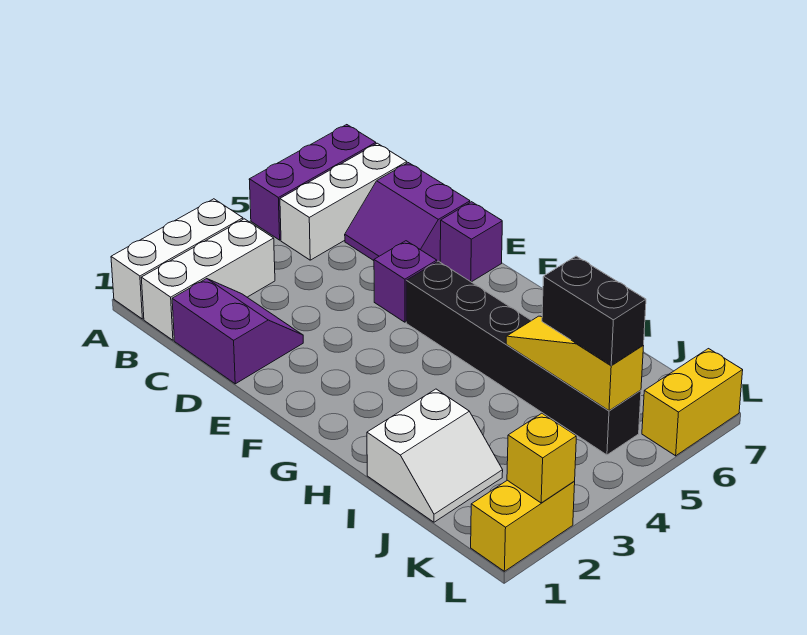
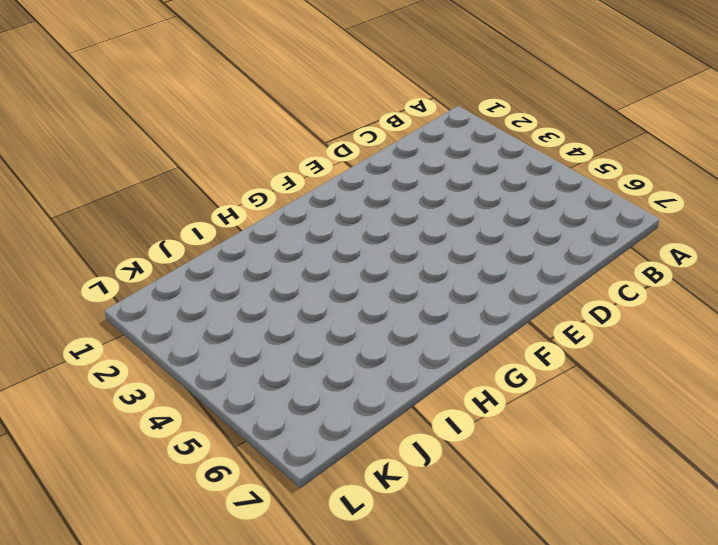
none -> white brick A1:A3 level 1
none -> purple brick A5:A7 level 1
none -> white brick B1:B3 level 1

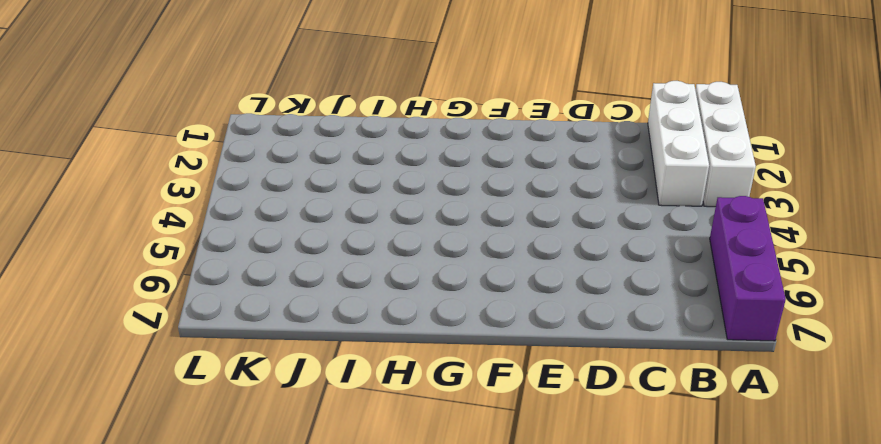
none -> white brick B5:B7 level 1
none -> purple slope C1:D2 level 1 top 1
none -> purple slope C6:D7 level 1 top 7

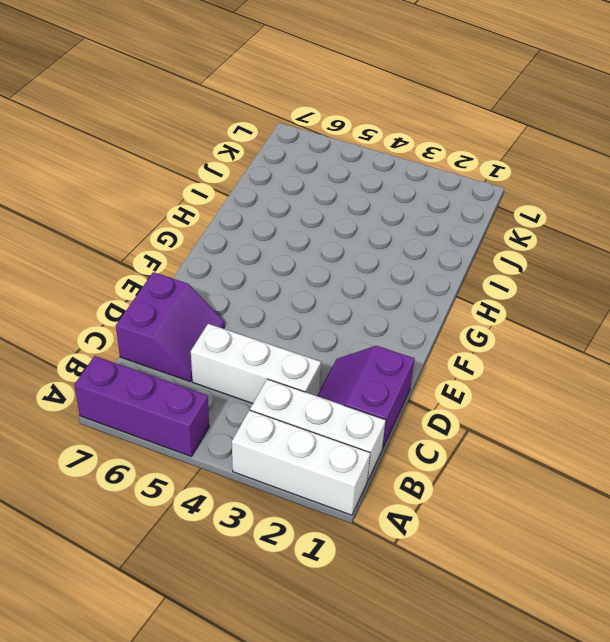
white brick C3:C5 level 1 -> white brick B5:B7 level 1
none -> purple brick E5 level 1
none -> purple brick E7 level 1
none -> black brick F5:K5 level 1

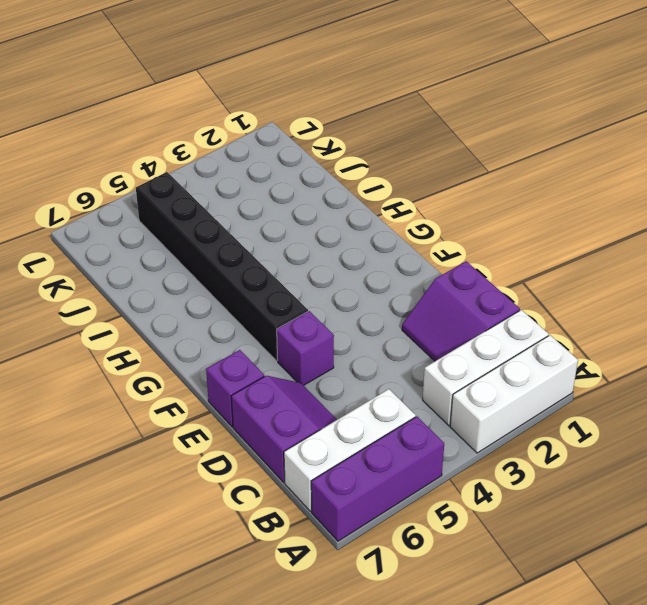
none -> white slope I1:J2 level 1 top I
none -> yellow brick L1:L2 level 1
none -> yellow brick L6:L7 level 1

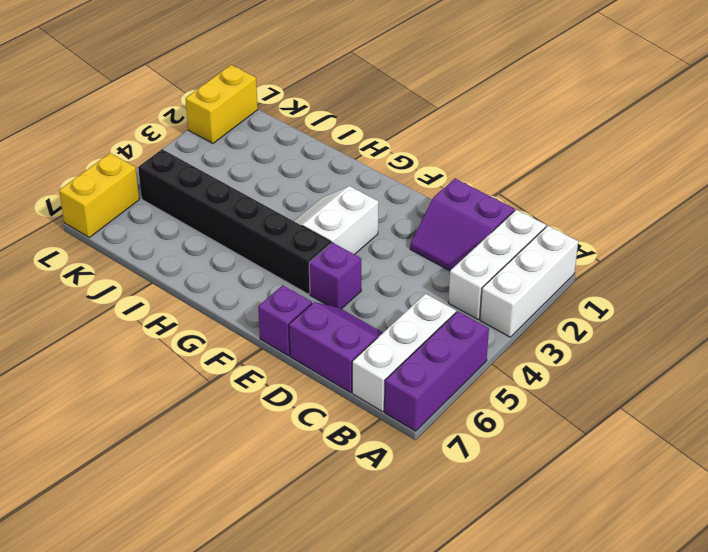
white slope F3:G4 level 1 top F -> white slope I1:J2 level 1 top I
none -> yellow slope I5:K5 level 2 top K
none -> yellow brick L2 level 2
none -> black brick J5:K5 level 3

